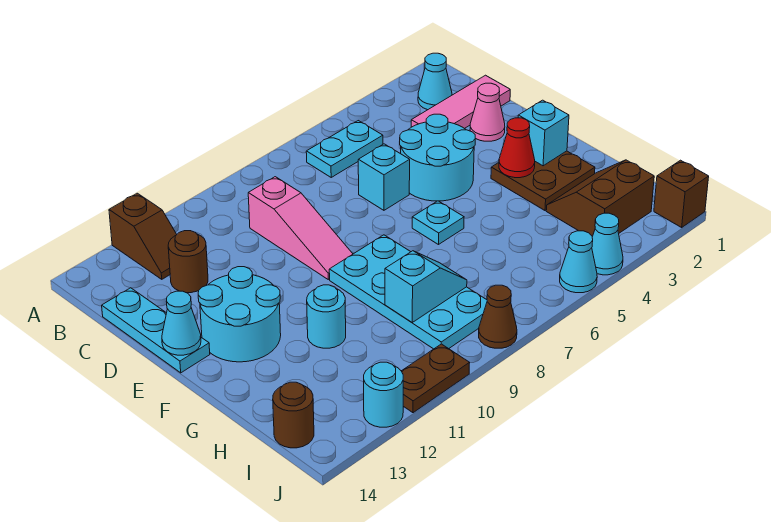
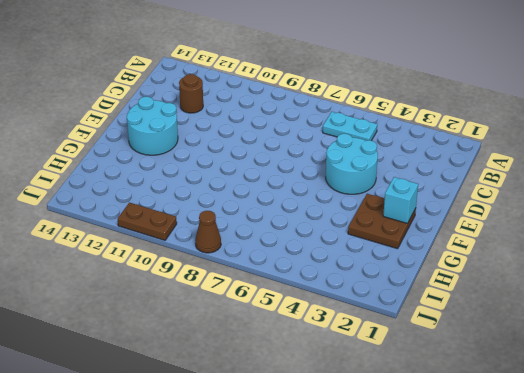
none -> brown slope A12:B12 level 1 top A
none -> cyan cone B2 level 1
none -> pink tile C1:C3 level 1

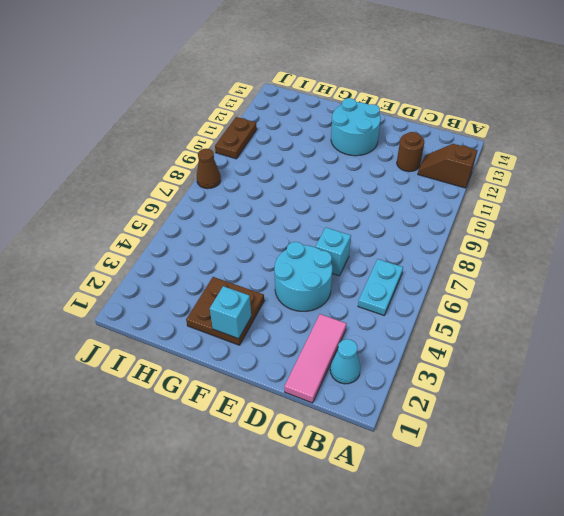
none -> pink slope C9:E9 level 1 top C
none -> cyan plate C14:E14 level 1
none -> pink cone D2 level 1

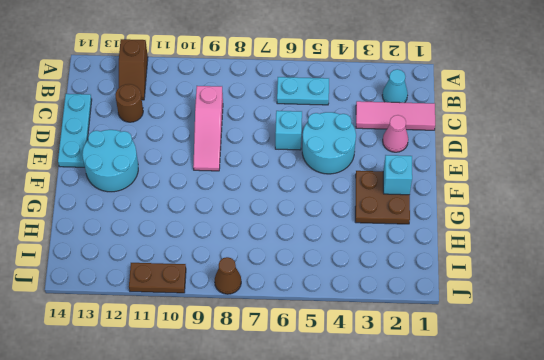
none -> cyan plate F6 level 1
none -> cyan plate F8:I9 level 1
none -> cyan round brick G11 level 1

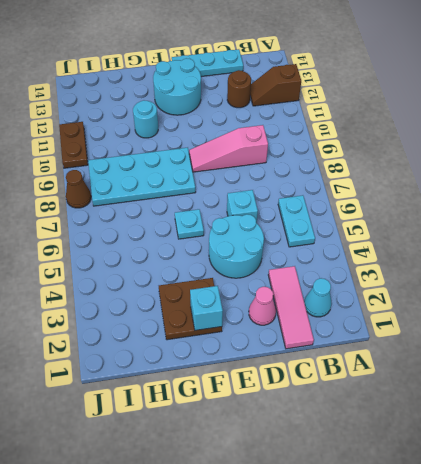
none -> brown slope H2:I3 level 1 top I
none -> brown round brick I14 level 1
none -> brown brick J1 level 1

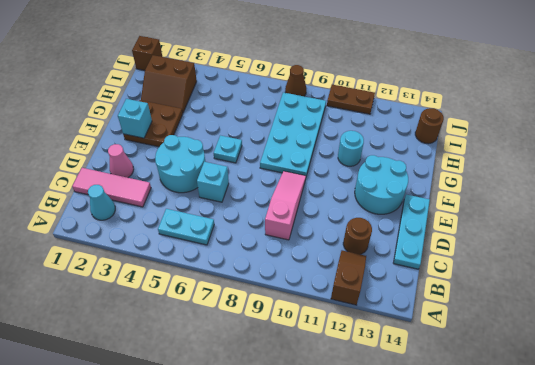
none -> cyan cone J4 level 1
none -> cyan cone J5 level 1
none -> cyan round brick J12 level 1

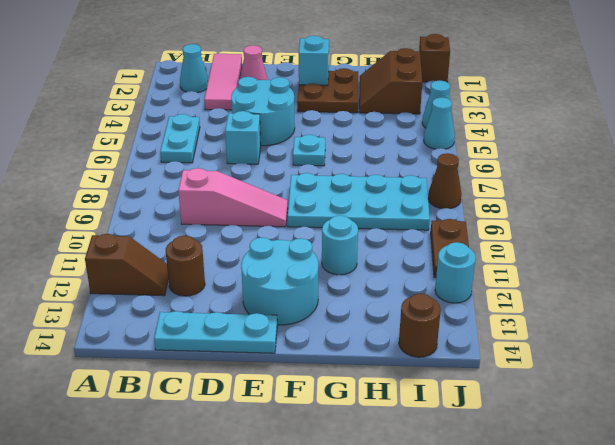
none -> cyan cone E14 level 2
none -> red cone F3 level 2
none -> cyan slope H8:H9 level 2 top 9

